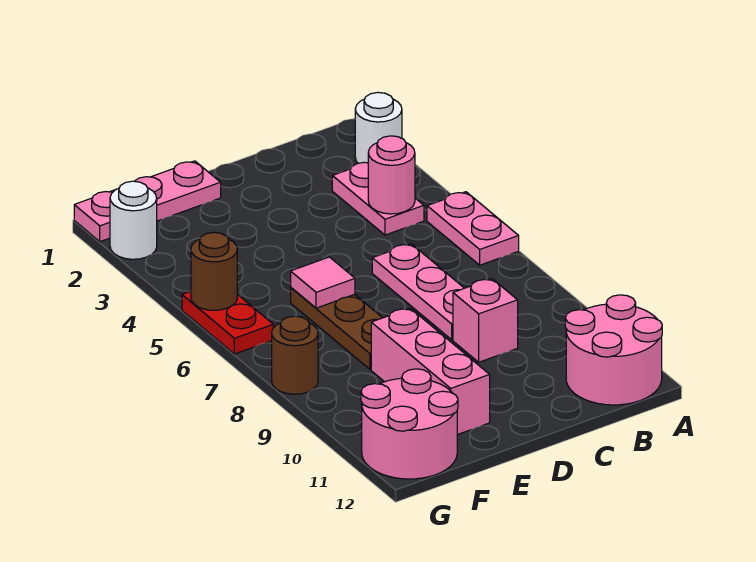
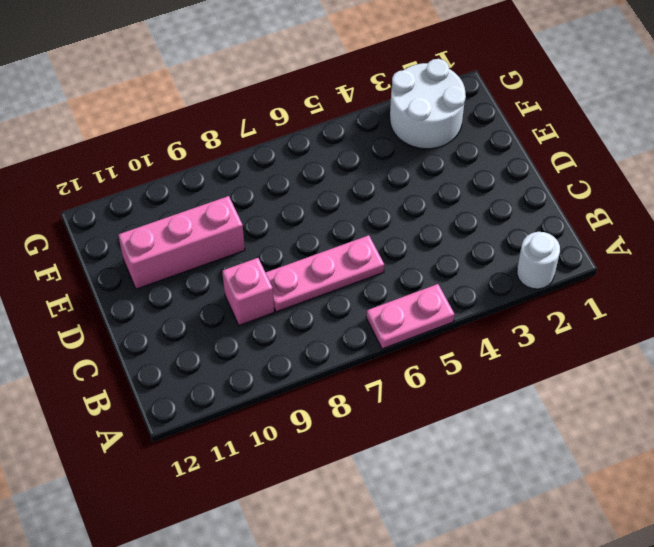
white round brick F2:G3 level 1 -> white round brick G2 level 1
none -> pink round brick A11:B12 level 1
none -> pink plate B3:B4 level 1
none -> pink plate E1:G1 level 1

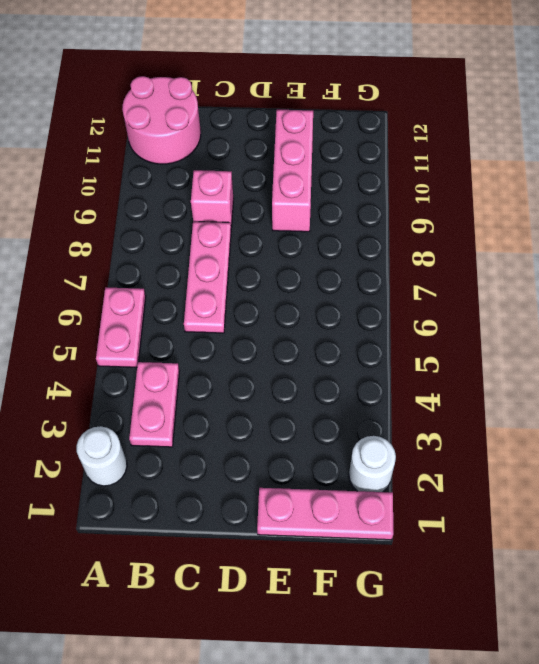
none -> brown plate E6:E8 level 1
none -> pink round brick F11:G12 level 1
none -> red plate G5:G6 level 1

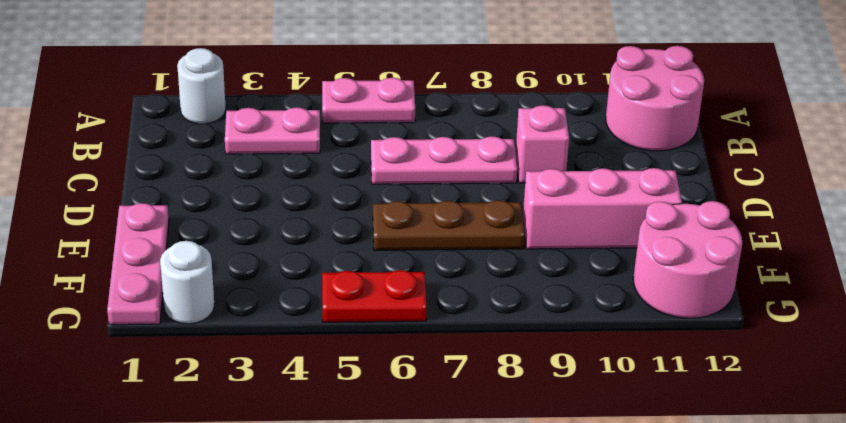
none -> brown round brick G8 level 1
none -> pink round brick B4 level 2
none -> pink tile E6 level 2

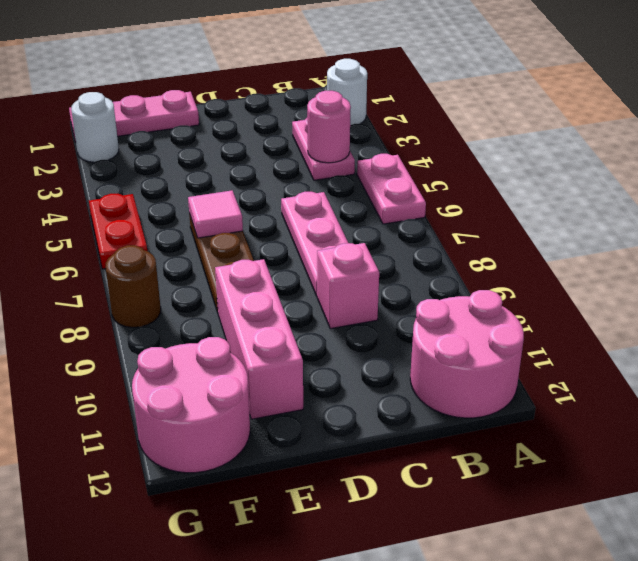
none -> brown round brick G5 level 2

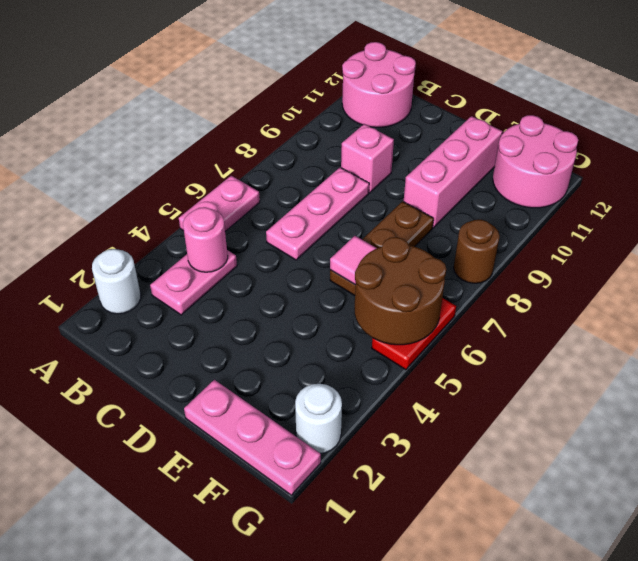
brown round brick F5:G6 level 2 -> brown round brick G5 level 2

